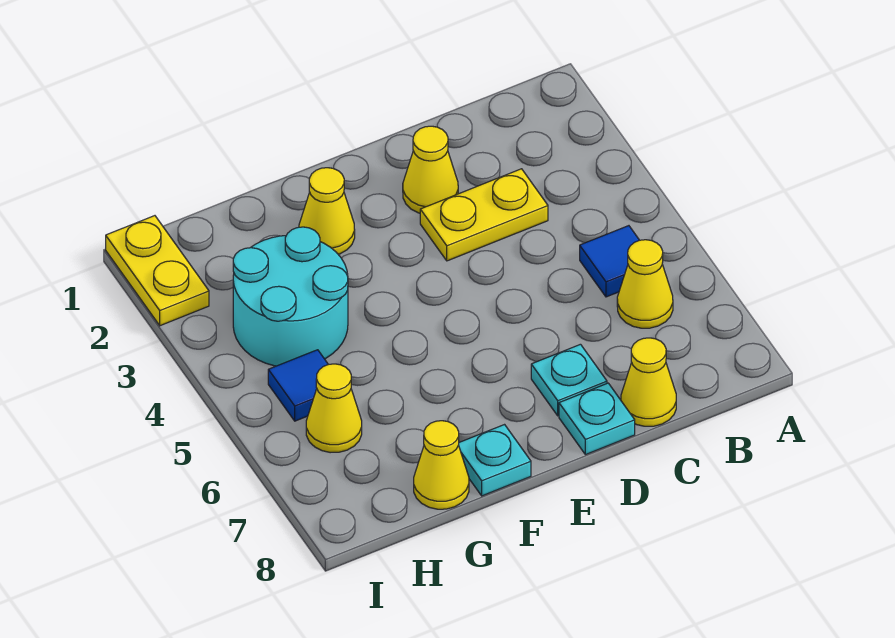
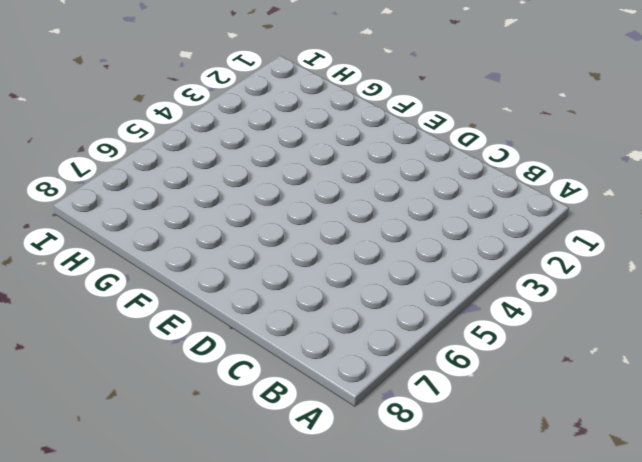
none -> blue tile B5 level 1
none -> yellow cone B6 level 1
none -> yellow plate C3:D3 level 1

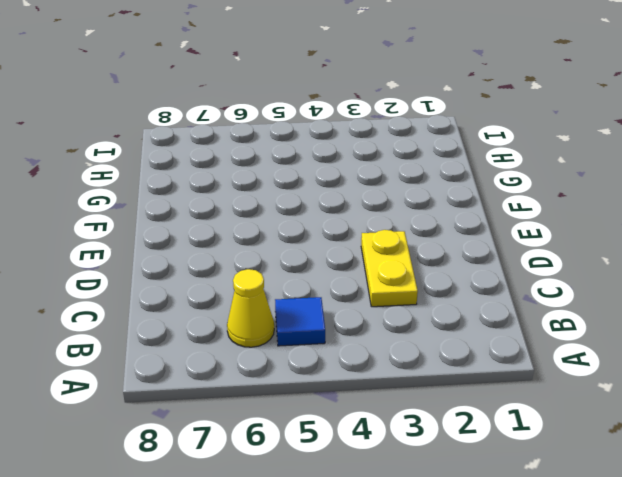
none -> yellow cone C8 level 1
none -> yellow cone D2 level 1
none -> cyan plate D7 level 1

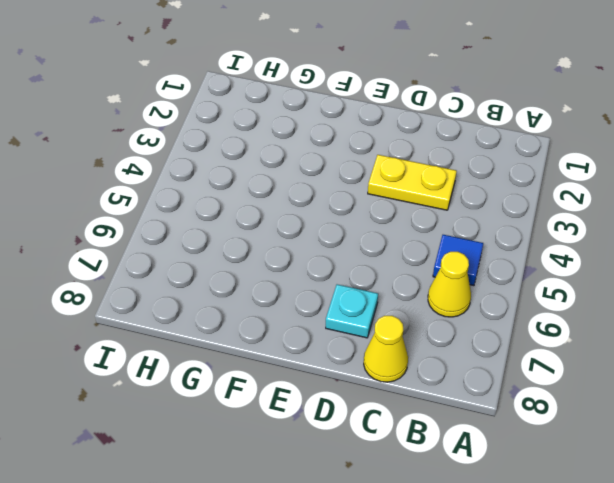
none -> yellow cone D2 level 1
none -> cyan plate D8 level 1
none -> yellow cone F2 level 1

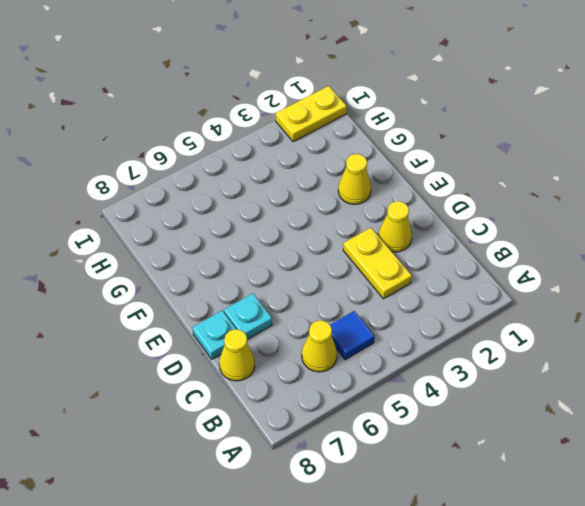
none -> cyan plate F8 level 1
none -> cyan round brick G3:H4 level 1
none -> yellow cone G8 level 1

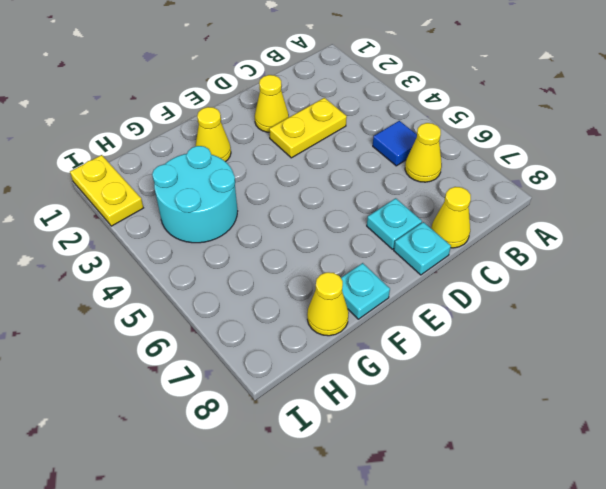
none -> blue tile H5 level 1
none -> yellow cone H6 level 1

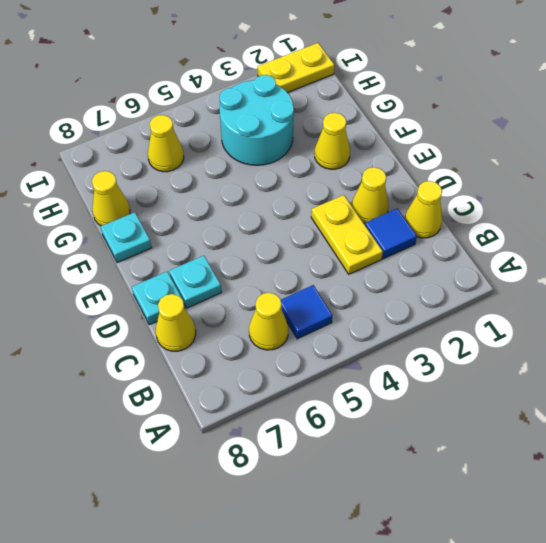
yellow cone C1 level 1 -> none
blue tile C2 level 1 -> blue tile H5 level 1

